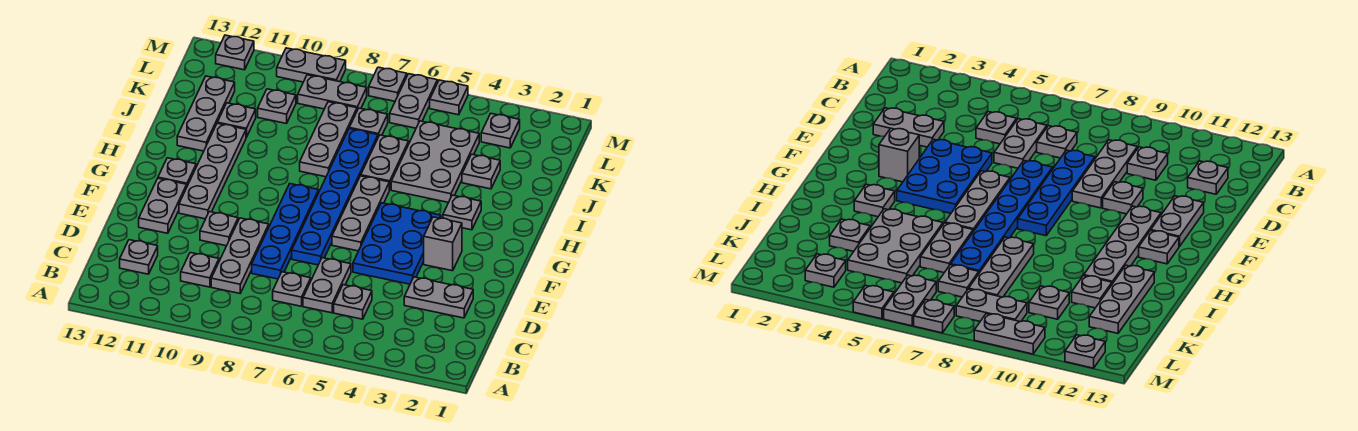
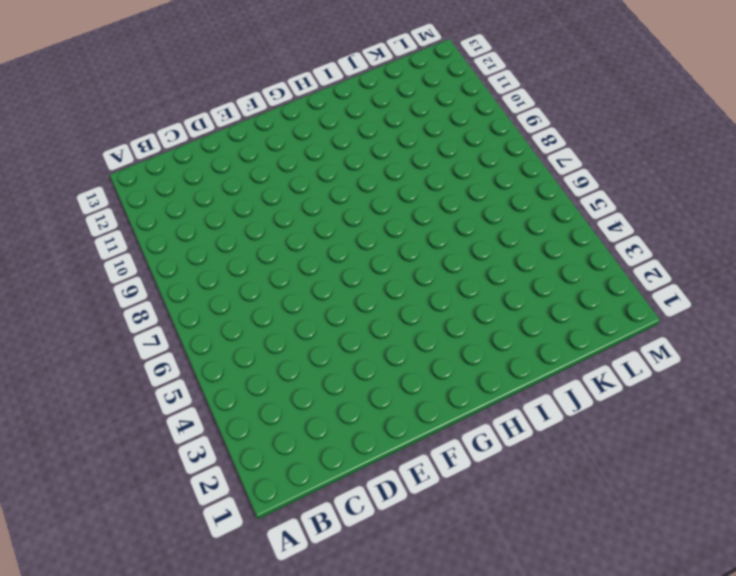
none -> grey plate C5 level 1
none -> grey plate C6:D6 level 1
none -> grey plate C7 level 1
none -> grey plate C9:E9 level 1

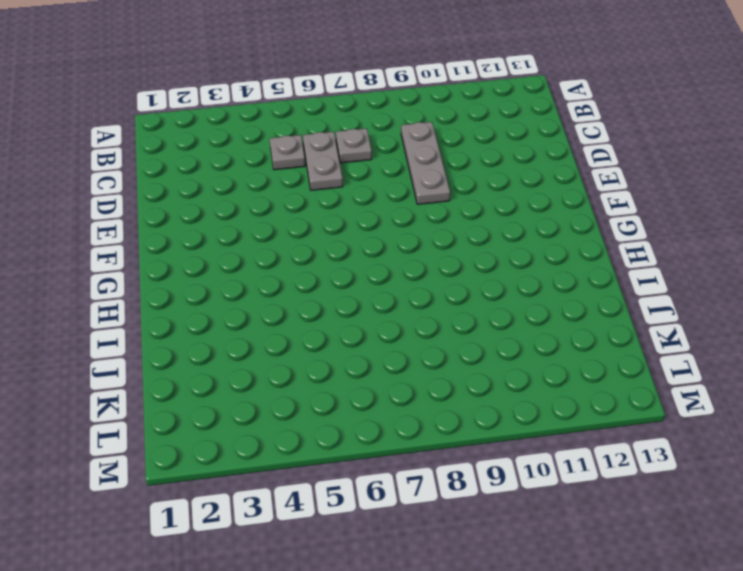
none -> grey plate C10 level 1
none -> grey plate C12 level 1
none -> grey plate D2:D3 level 1
none -> blue plate D8:G8 level 1

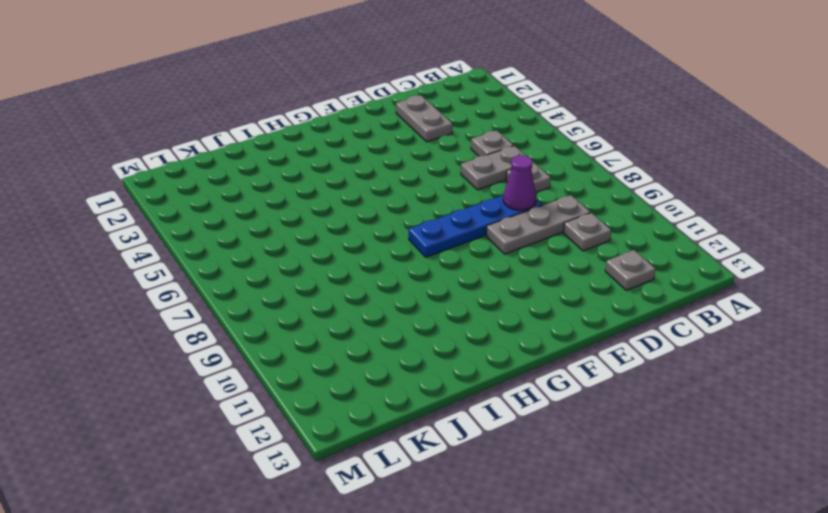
purple cone D8 level 2 -> none
none -> blue plate E4:G5 level 1
none -> blue plate E7:J7 level 1
none -> grey plate E10 level 1
none -> grey plate E12:F12 level 1

